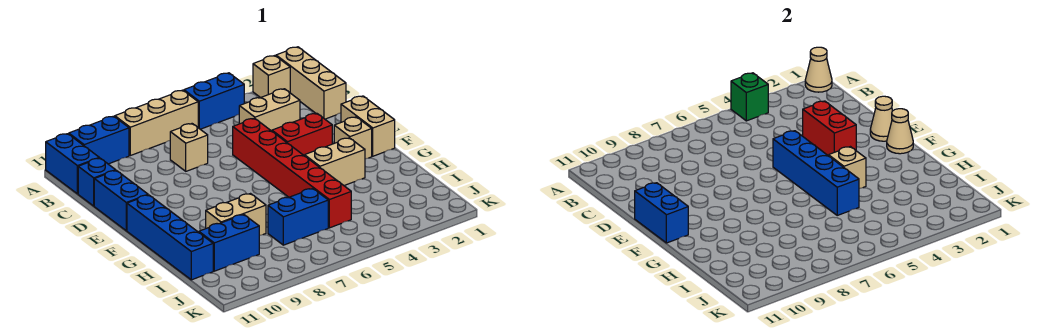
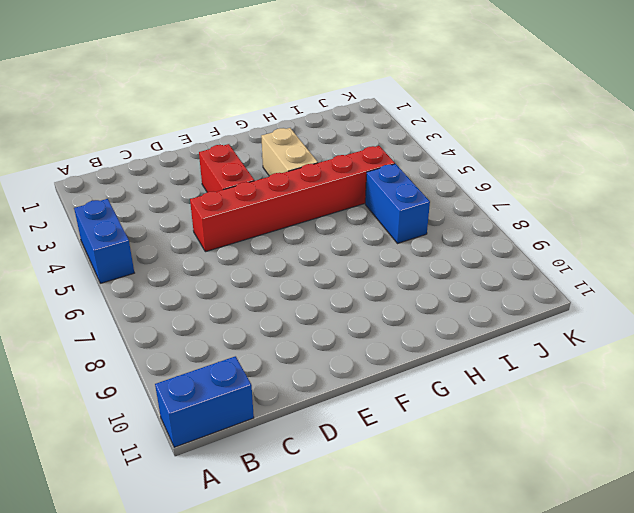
none -> tan brick A1:C1 level 1
none -> tan brick A2 level 1
none -> tan brick A6:A8 level 1

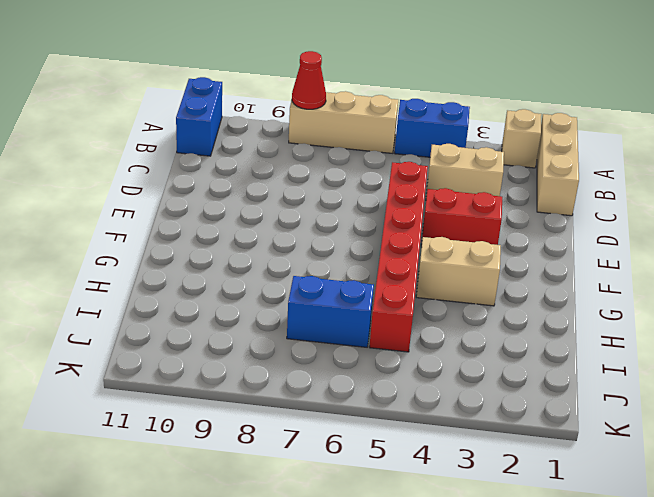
red cone A8 level 2 -> none
none -> blue brick A9:A10 level 1
none -> tan brick C7 level 1
none -> blue brick C11 level 1

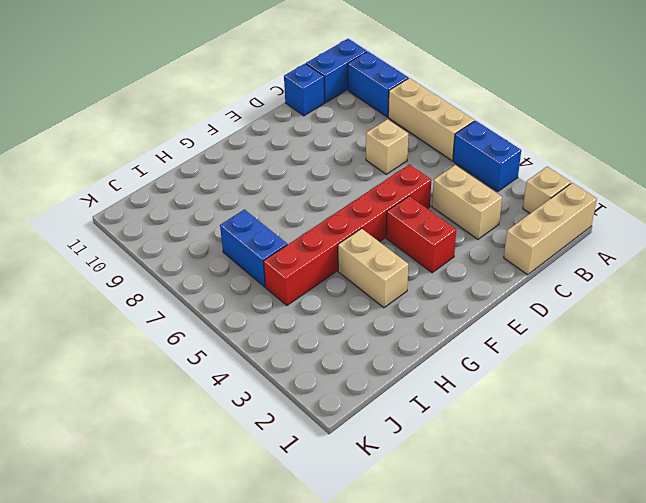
none -> blue brick D11:E11 level 1
none -> tan brick E1:F1 level 1
none -> tan brick F2 level 1

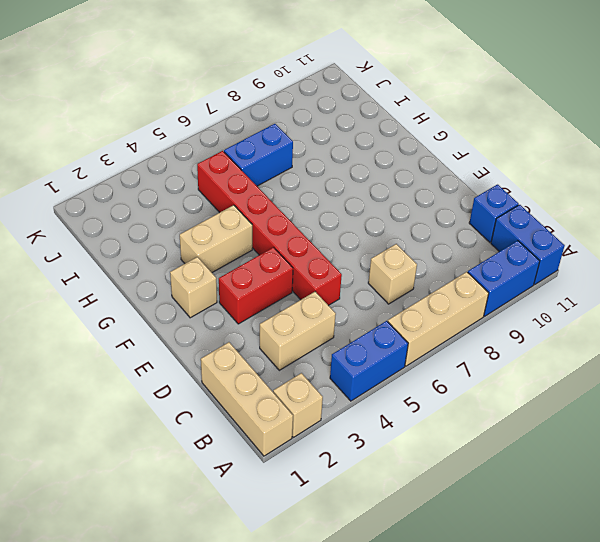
none -> blue brick D11:E11 level 1
none -> tan brick E1:F1 level 1
none -> blue brick F11:I11 level 1

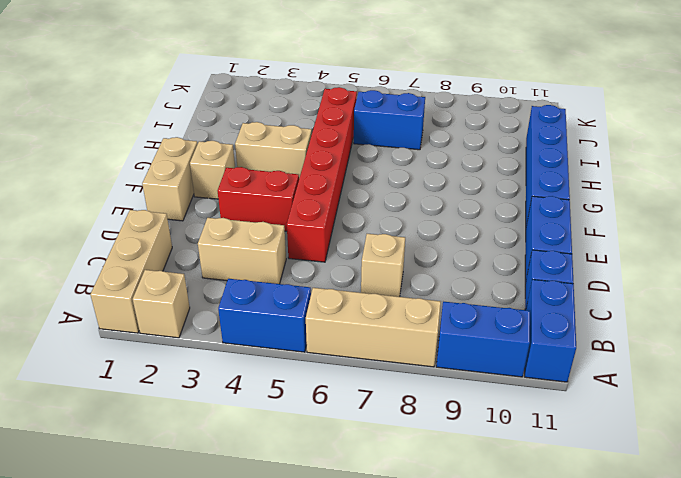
none -> tan brick H8:H9 level 1
none -> blue brick I9:I10 level 1
none -> tan cone A1 level 2

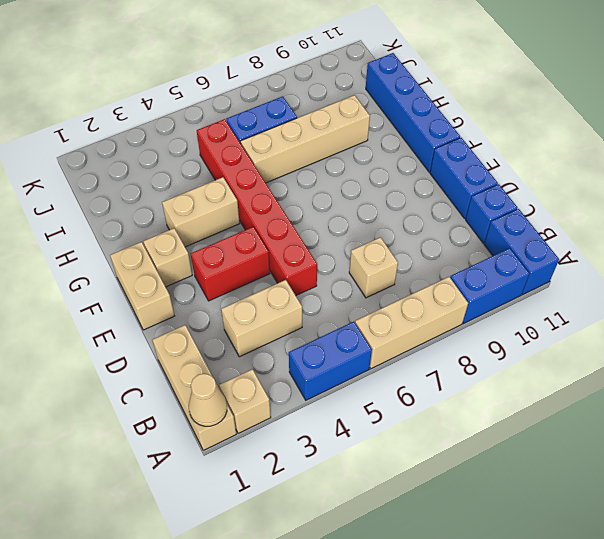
tan brick H6:H9 level 1 -> tan brick H8:H9 level 1
none -> blue brick I9:I10 level 1
none -> green brick A4 level 2
none -> red brick D3:E3 level 2

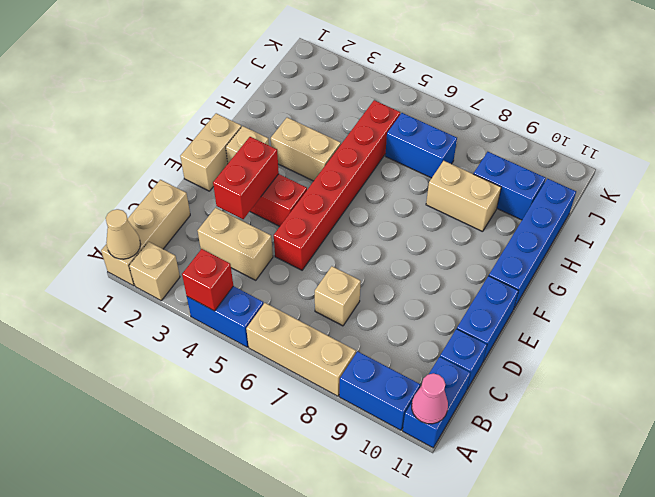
red brick A4 level 2 -> green brick A4 level 2
pink cone A11 level 2 -> none
none -> tan cone E1 level 2
none -> blue brick E5:H5 level 2
none -> blue brick E11:F11 level 2

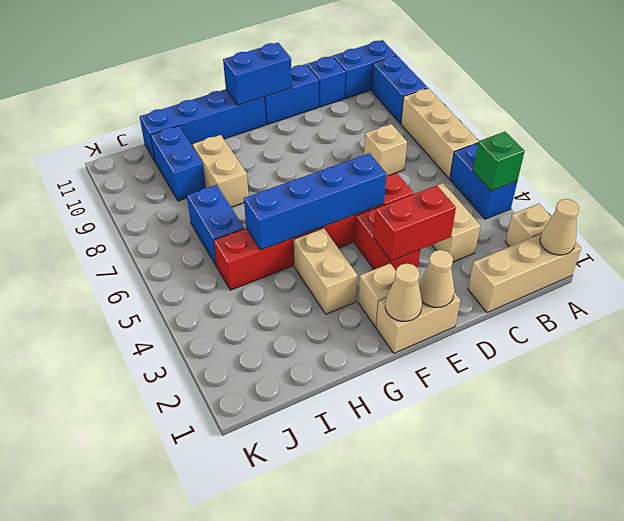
none -> tan brick G4 level 2

